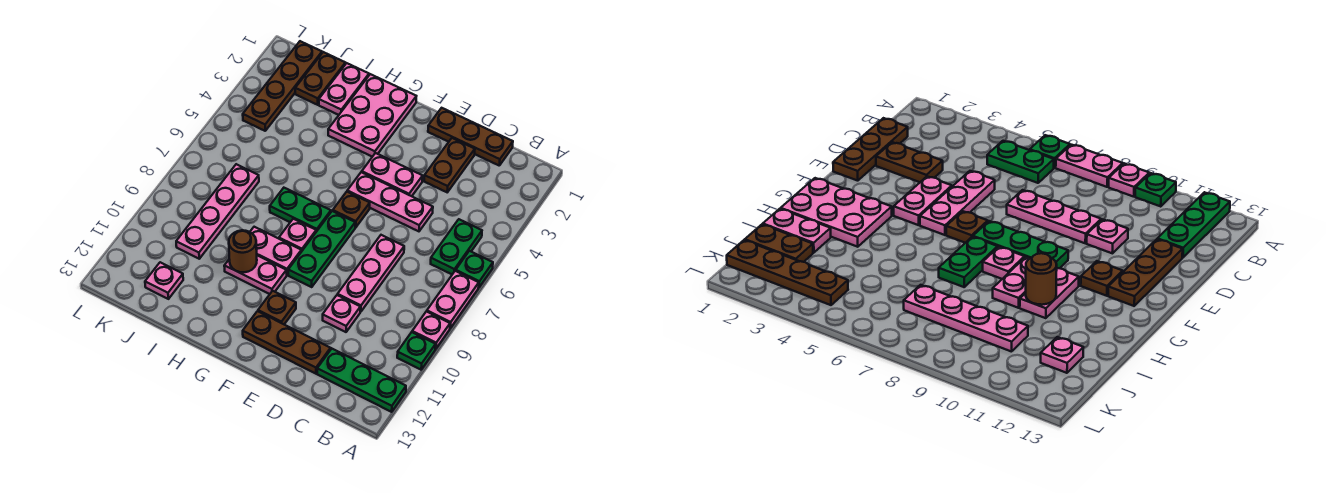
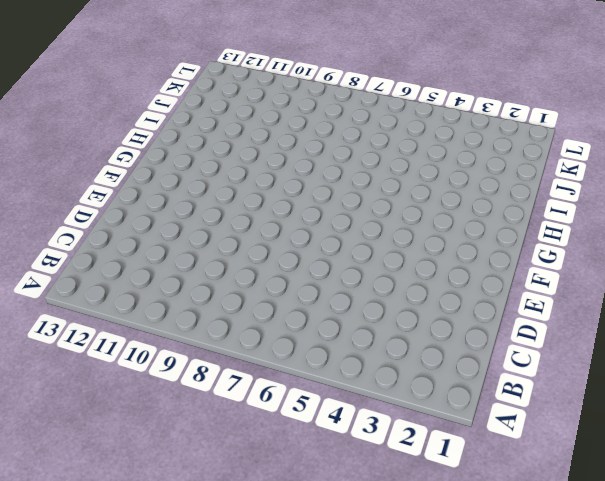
none -> green plate A6 level 1
none -> pink plate A7:A8 level 1
none -> pink plate A9 level 1

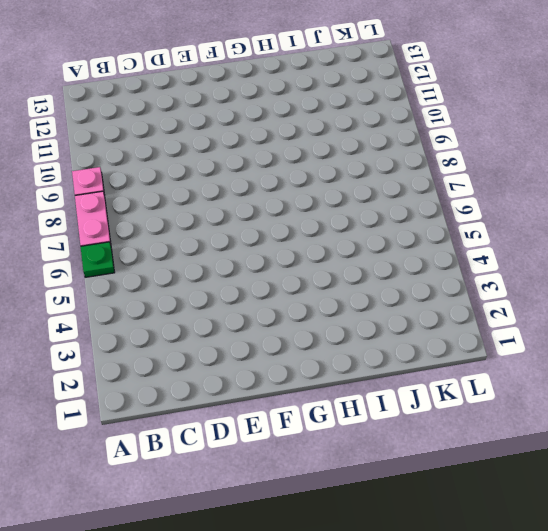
none -> green plate A10 level 1
none -> green plate A12:C12 level 1
none -> green plate B5:B6 level 1

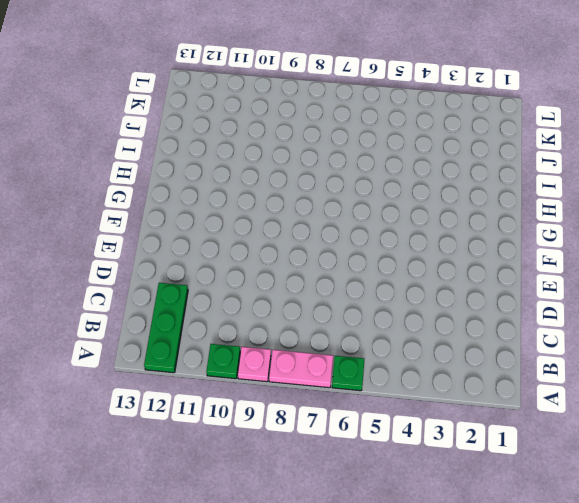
none -> green plate B5:B6 level 1
none -> brown plate C1:E1 level 1
none -> brown plate D2:D3 level 1

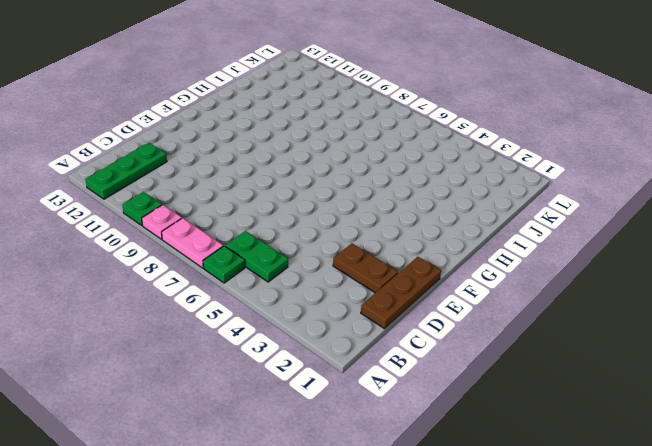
none -> pink plate D5:F5 level 1
none -> pink plate D7:D9 level 1
none -> pink plate D10 level 1

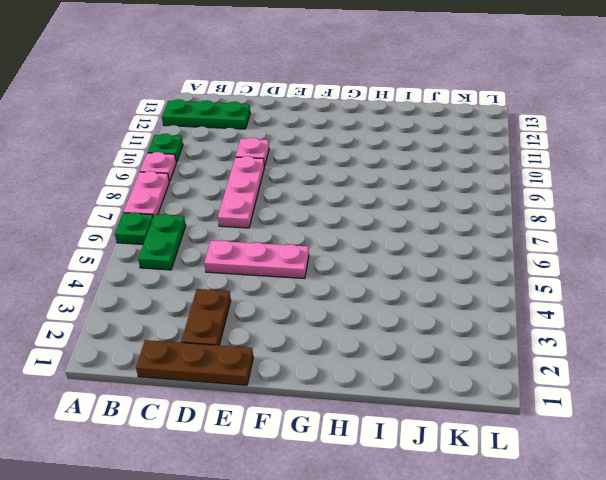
none -> brown plate D12:F12 level 1
none -> pink plate E4:F4 level 1
none -> brown plate F6 level 1

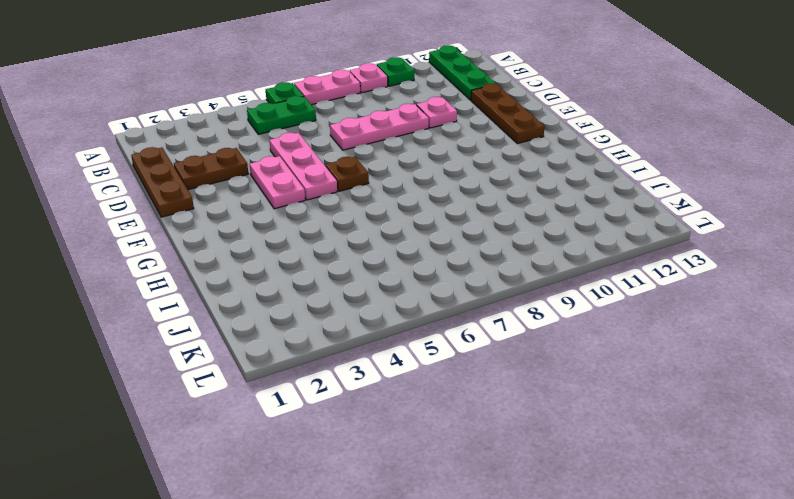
none -> green plate F7:F9 level 1
none -> brown plate F11 level 1
none -> pink plate G1:H3 level 1

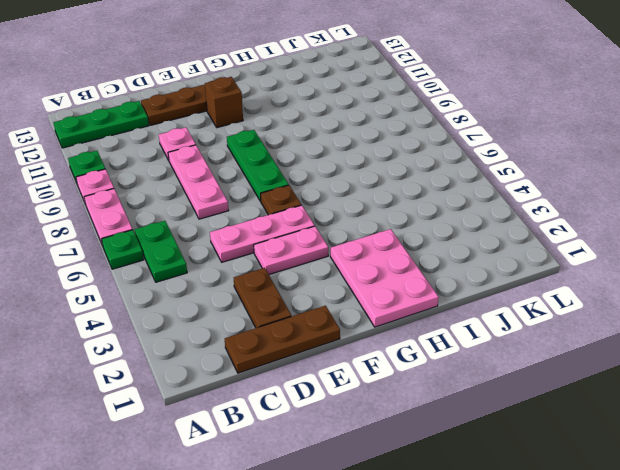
brown brick F11 level 1 -> brown plate F11 level 1
none -> green plate G7:H7 level 1
none -> pink plate G8 level 1
none -> pink plate G9:H9 level 1

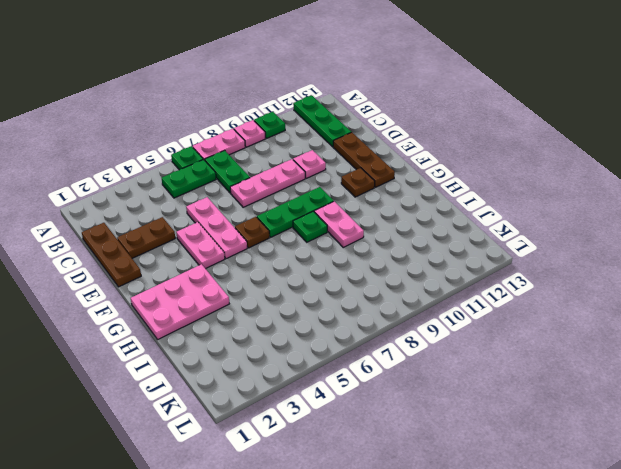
green plate B7:C7 level 1 -> green plate G7:H7 level 1
green plate G8 level 1 -> pink plate G8 level 1
none -> pink plate G10:H10 level 1
none -> pink plate I1:I2 level 1
none -> brown plate J1:J2 level 1

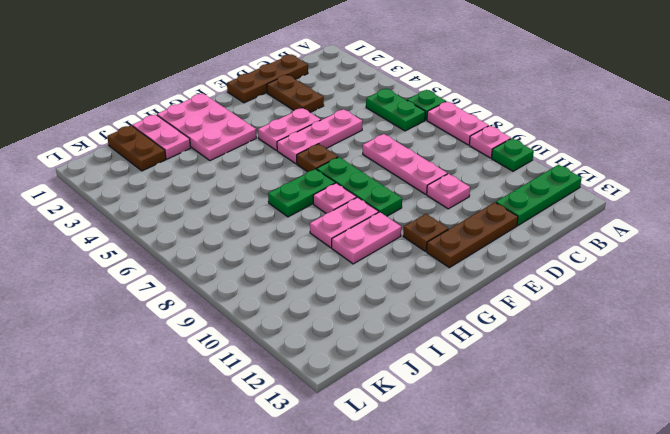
none -> pink plate J7:J10 level 1
none -> pink plate J12 level 1
none -> brown plate K1:K4 level 1

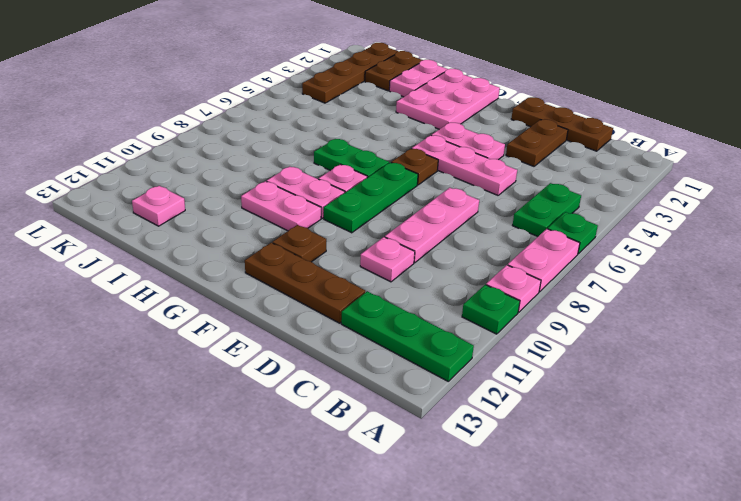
none -> pink plate J7:J10 level 1
none -> brown round brick H10 level 2

